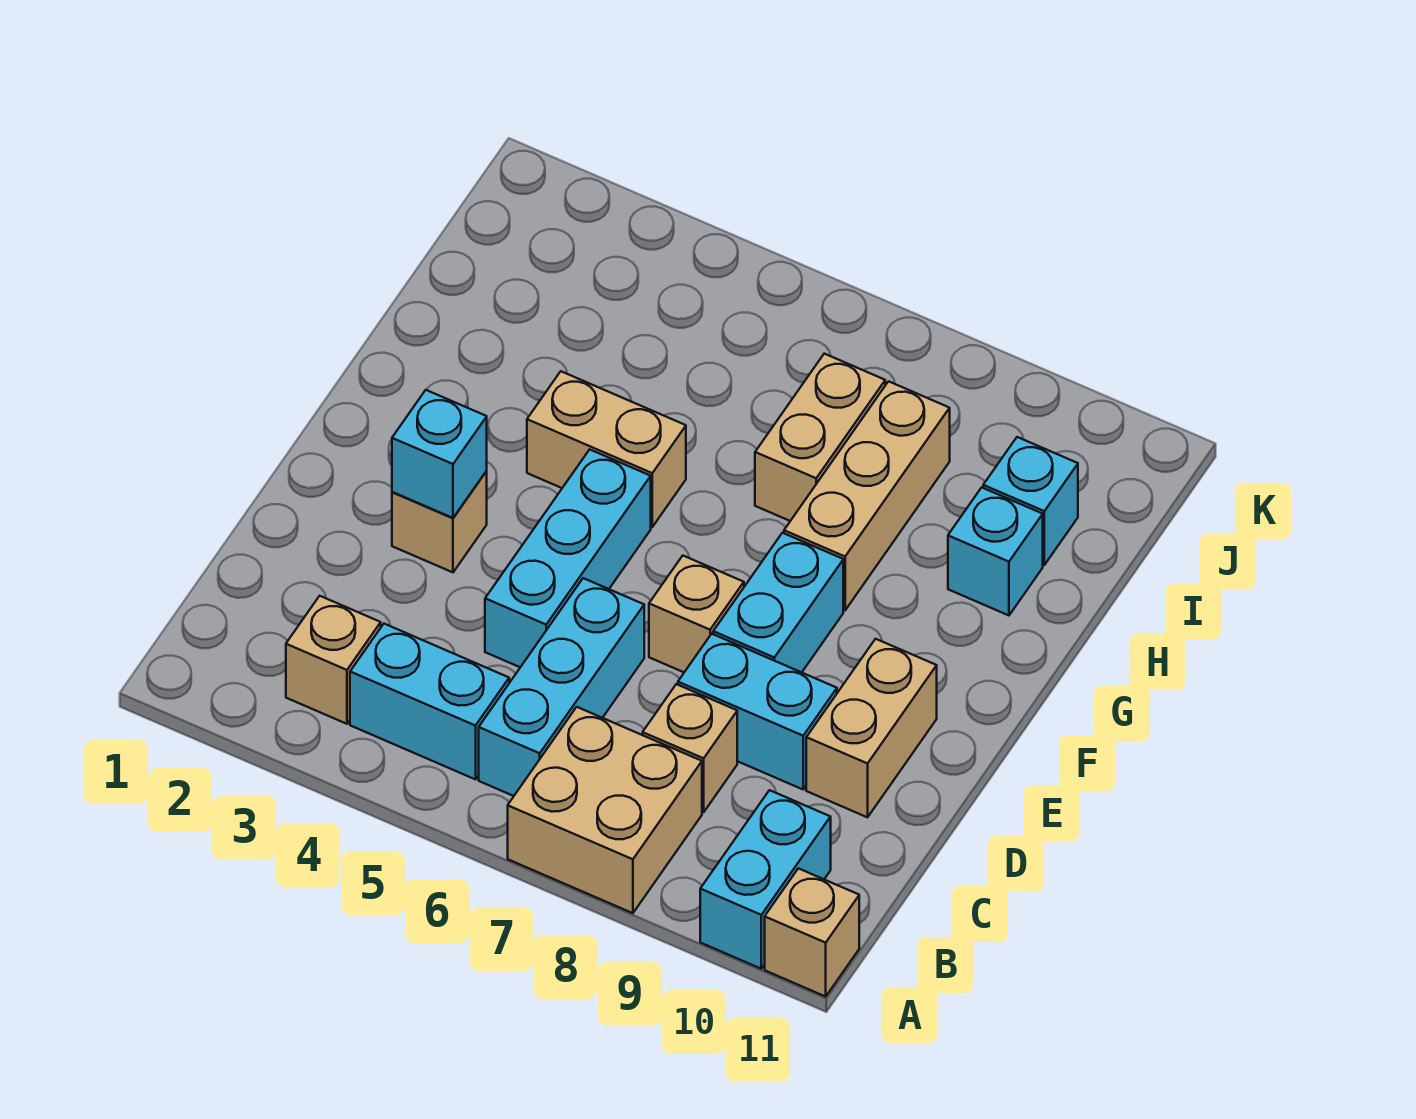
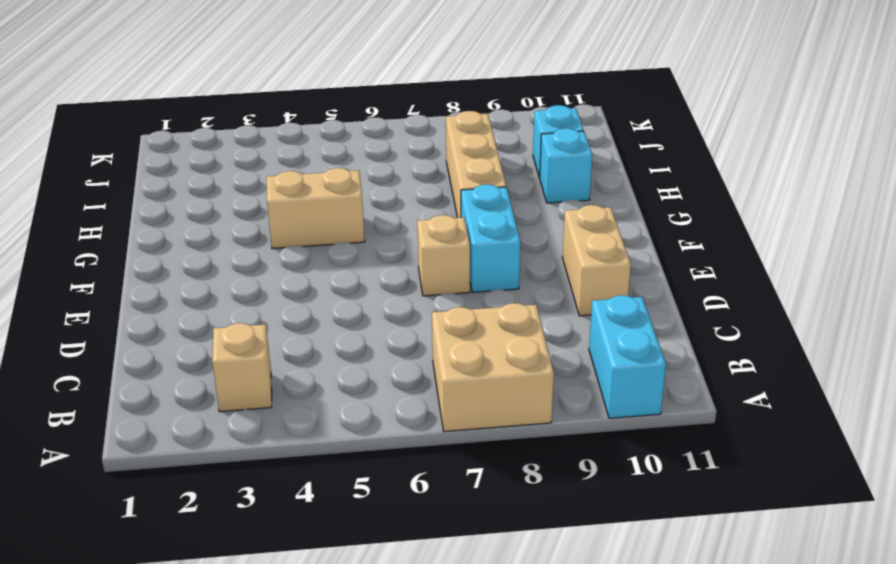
none -> tan brick A11 level 1
none -> cyan brick B4:B5 level 1
none -> cyan brick B6:D6 level 1

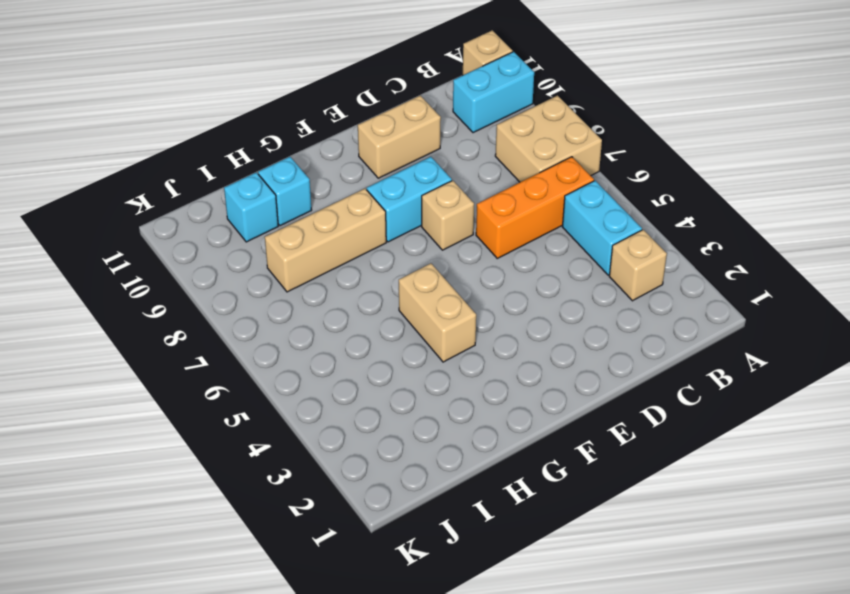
orange brick B6:D6 level 1 -> cyan brick B6:D6 level 1
none -> tan brick C8 level 1
none -> cyan brick D5:F5 level 1
none -> cyan brick D8:D9 level 1

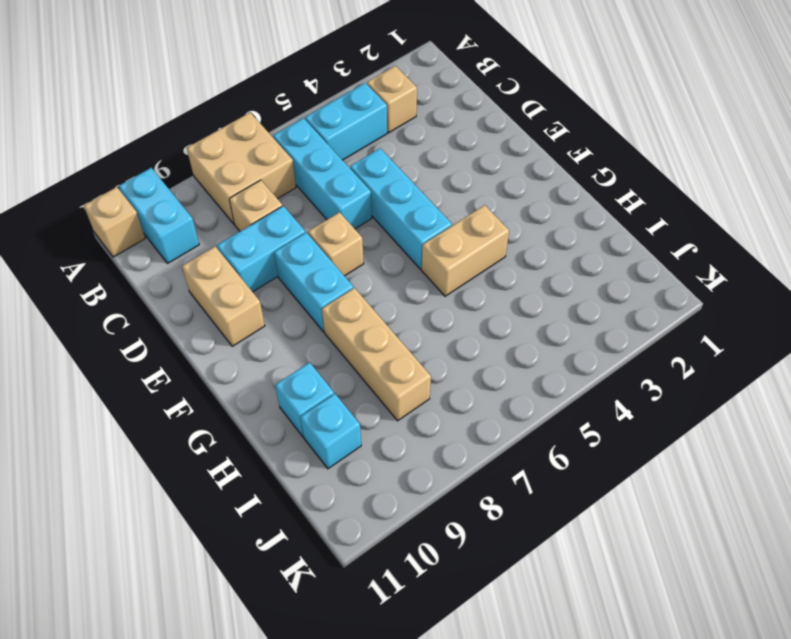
none -> tan brick E3 level 1
none -> tan brick H7:I7 level 1
none -> cyan brick E3 level 2

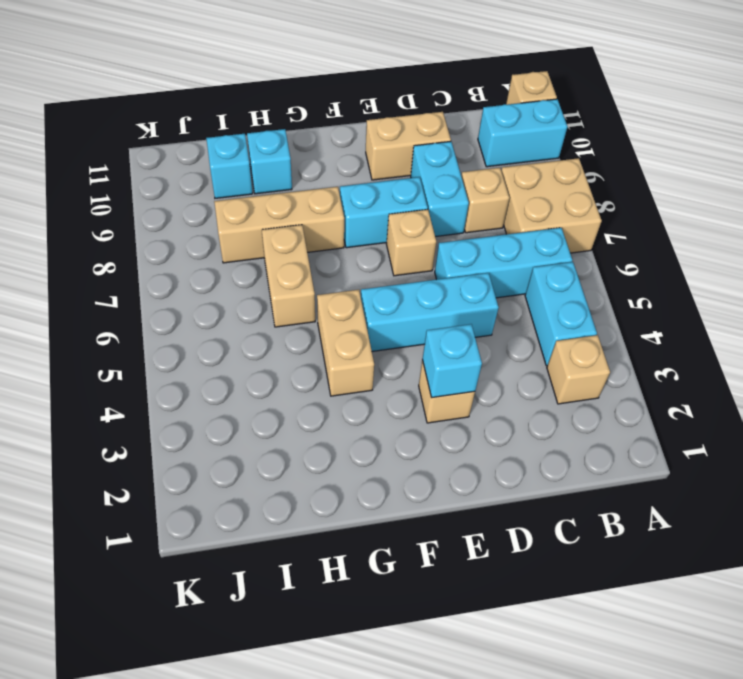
tan brick H6:H7 level 1 -> tan brick H7:I7 level 1

